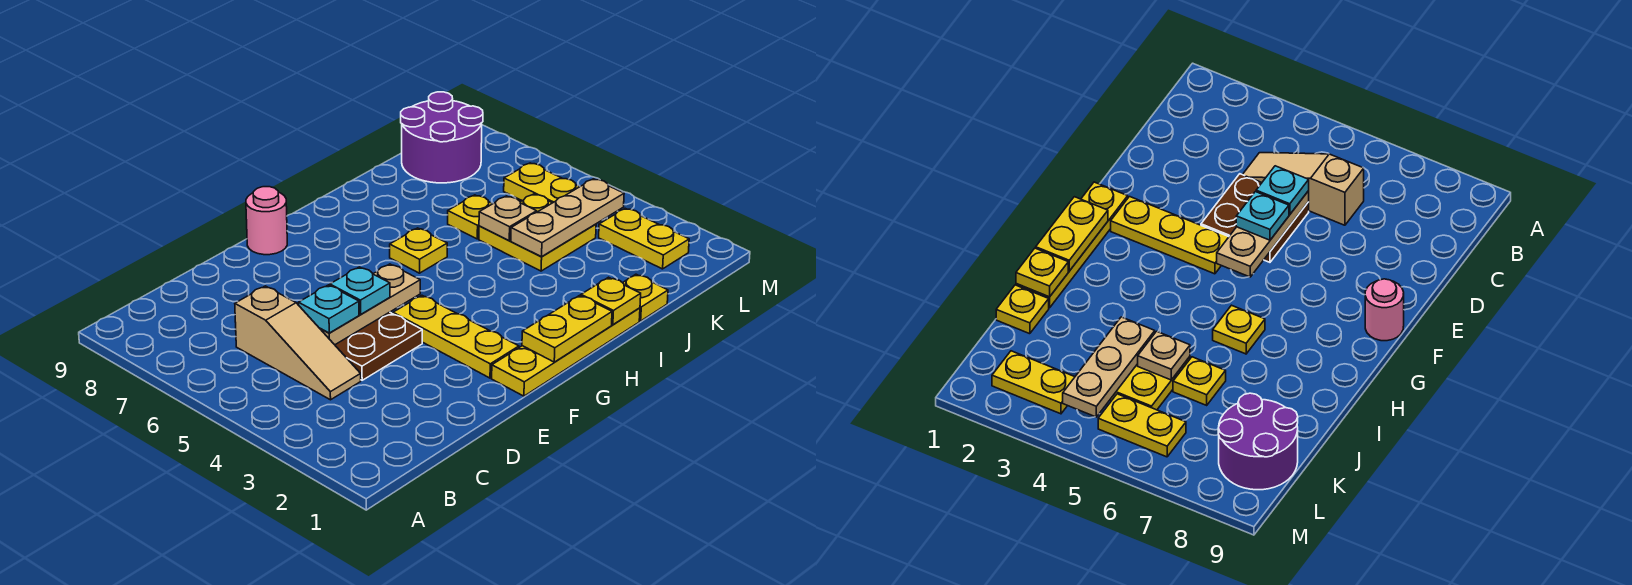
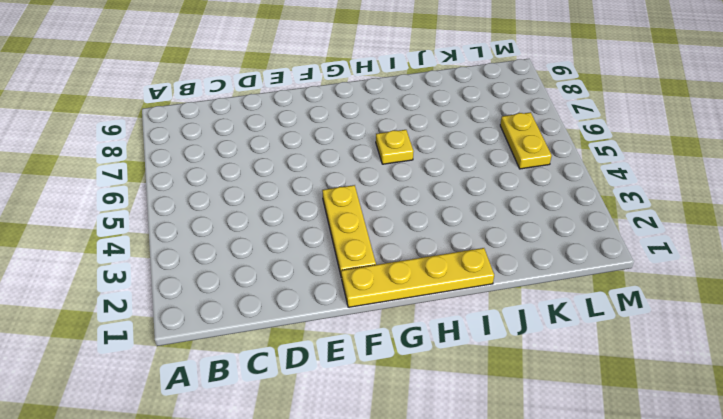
none -> tan slope C4:C6 level 1 top 6
none -> brown plate D4:E5 level 1
none -> pink round brick F9 level 1

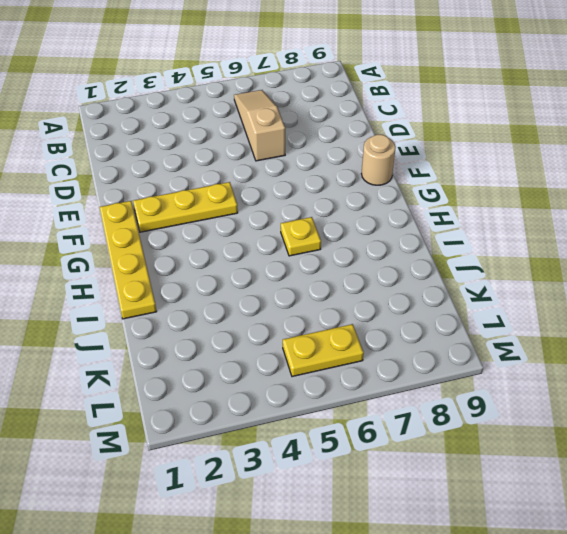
tan slope B6:D6 level 1 top D -> tan slope C4:C6 level 1 top 6
tan round brick F9 level 1 -> pink round brick F9 level 1
none -> brown plate D4:E5 level 1
none -> yellow plate J1 level 1
none -> yellow plate J4:K5 level 1

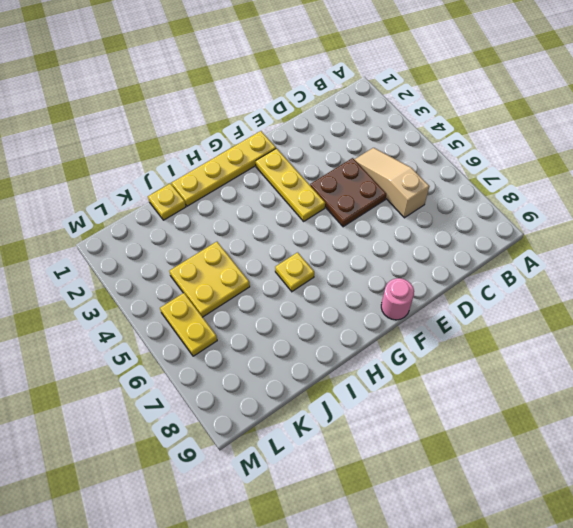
none -> yellow plate J6 level 1
none -> purple round brick K8:L9 level 1
none -> yellow plate L2:L3 level 1

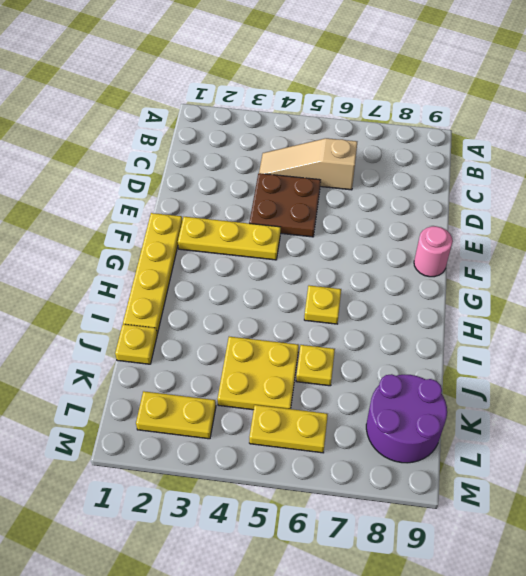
none -> tan plate D5:F5 level 2
none -> yellow plate G1:H1 level 2
none -> yellow plate I1 level 2

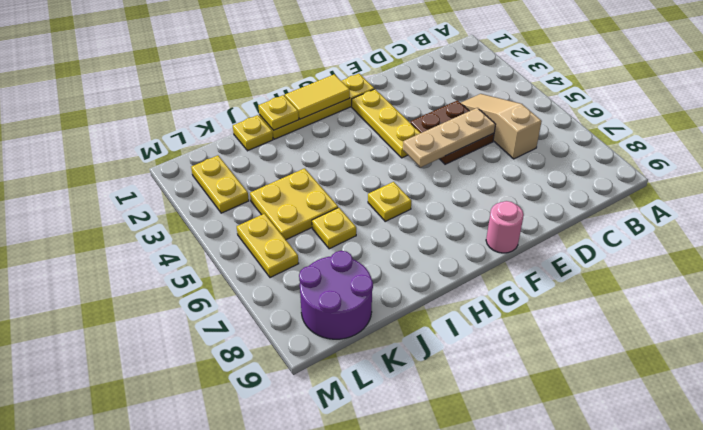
yellow tile G1:H1 level 2 -> yellow plate G1:H1 level 2
none -> tan plate J4:L4 level 2
none -> tan plate J5 level 2
none -> cyan plate D5 level 3

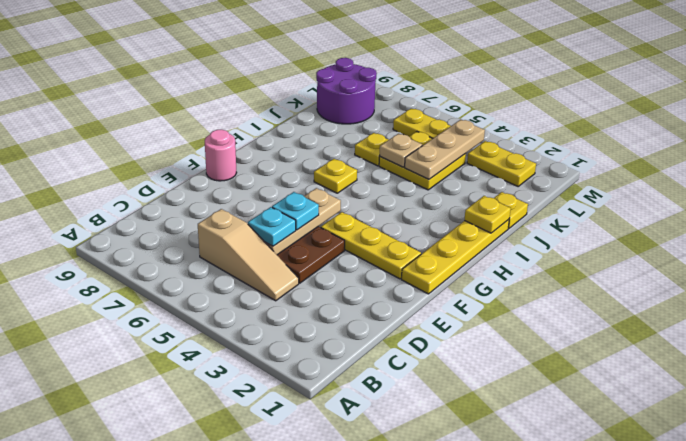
none -> yellow plate G1:H1 level 2

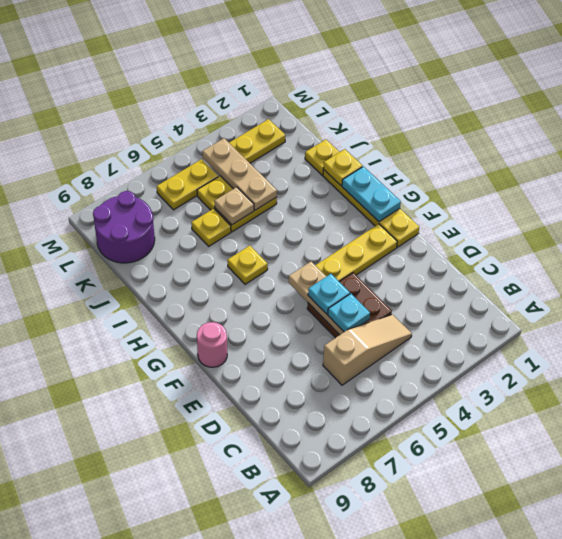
cyan plate G1:H1 level 2 -> yellow plate G1:H1 level 2

